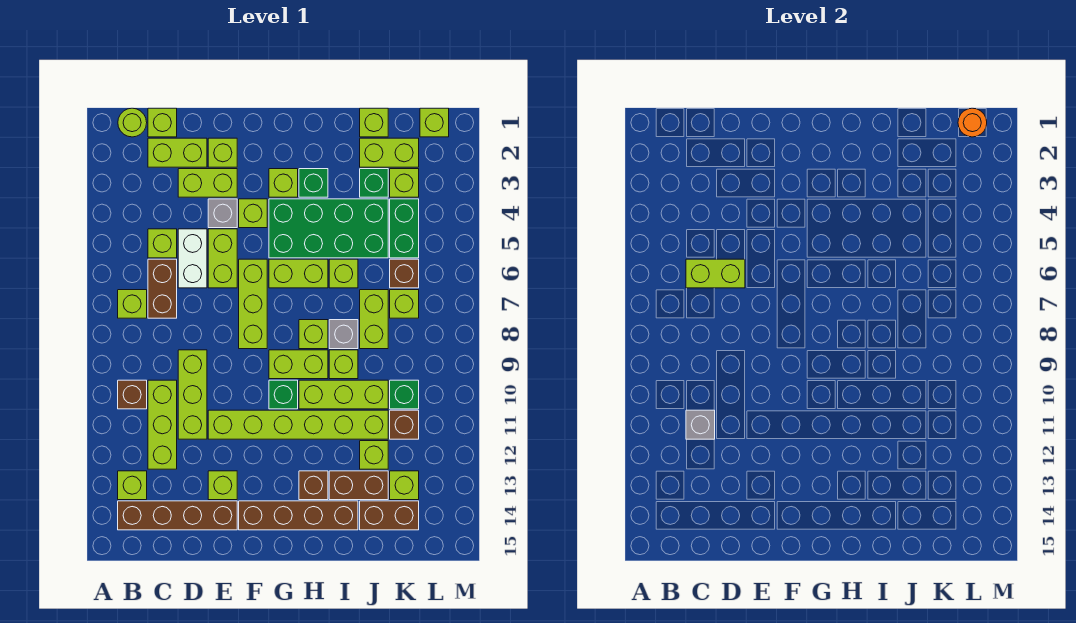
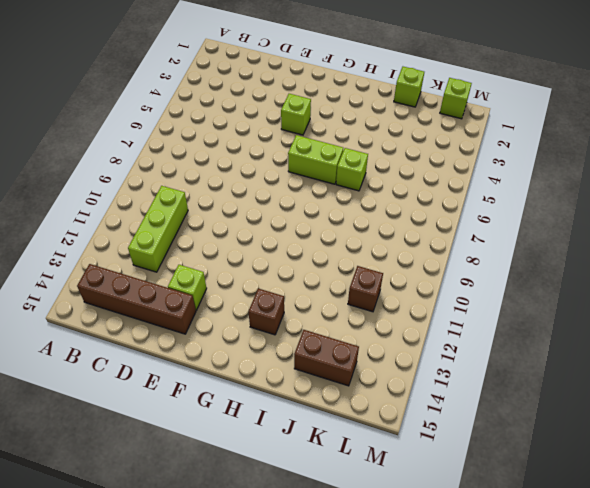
none -> lime round brick B1 level 1
none -> lime brick B7 level 1
none -> brown brick B10 level 1
none -> lime brick B13 level 1

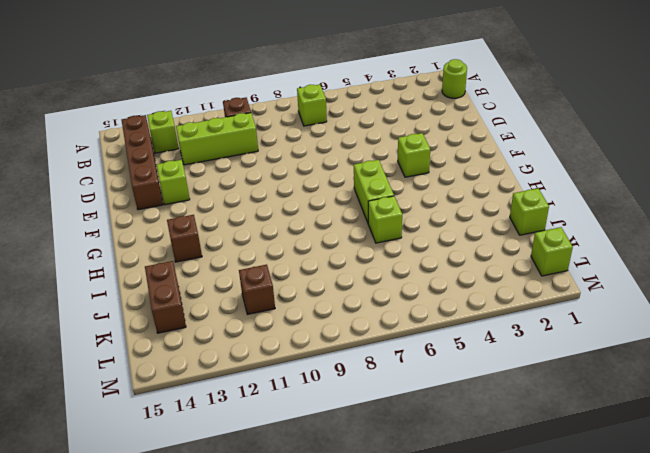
none -> lime brick C1 level 1
none -> lime brick C2:D2 level 1
none -> lime brick C5 level 1
none -> brown brick C6:C7 level 1

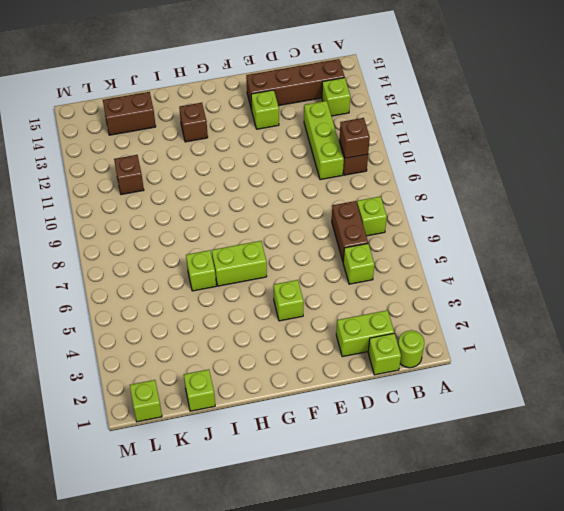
brown brick B10 level 2 -> brown brick K6 level 1
none -> lime brick D3:E3 level 1
none -> white brick D5:D6 level 1
none -> lime brick D9:D11 level 1
none -> lime brick E2 level 1

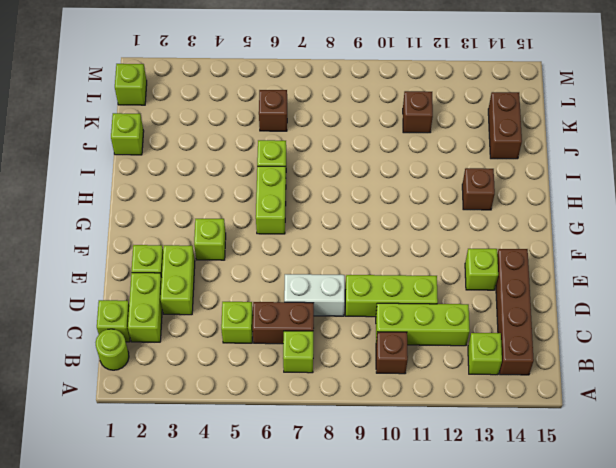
white brick D7:D8 level 1 -> white brick D5:D6 level 1
none -> grey brick E4 level 1
none -> lime brick E5:E6 level 1
none -> lime brick E11:J11 level 1
none -> lime brick F6:F8 level 1

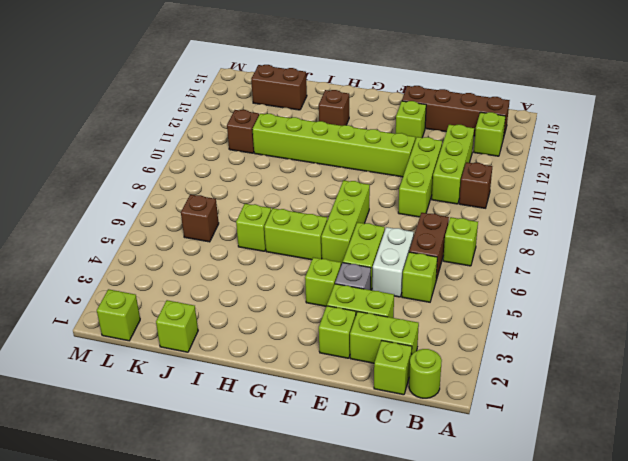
none -> brown brick F14:I14 level 1
none -> lime brick G3 level 1
none -> green brick G4:J5 level 1
none -> lime brick G9:H9 level 1

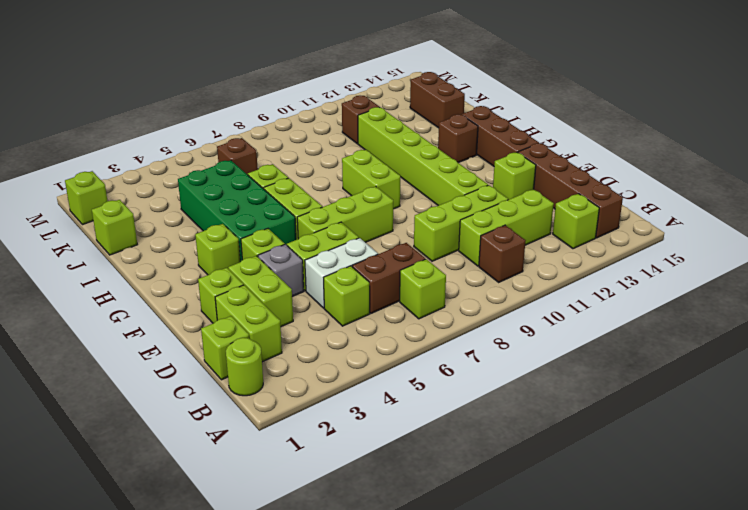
brown brick F14:H14 level 1 -> brown brick F14:I14 level 1
none -> green brick G10 level 1
none -> green brick H3 level 1
none -> lime brick H8 level 1
none -> lime brick H10:J10 level 1

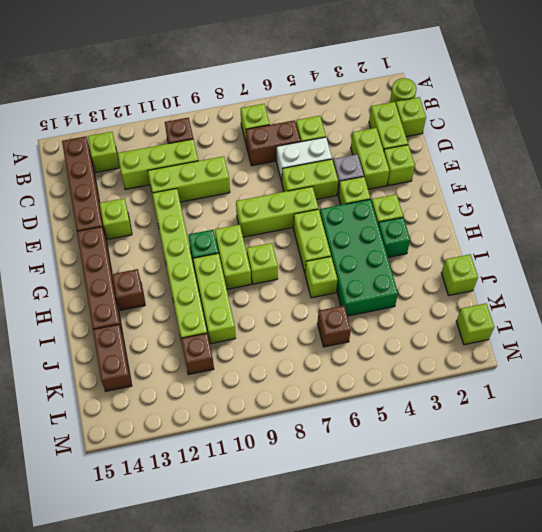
none -> grey brick I8 level 1
none -> lime brick I9 level 1
none -> brown brick I13:J13 level 1
none -> lime brick J2:K2 level 1

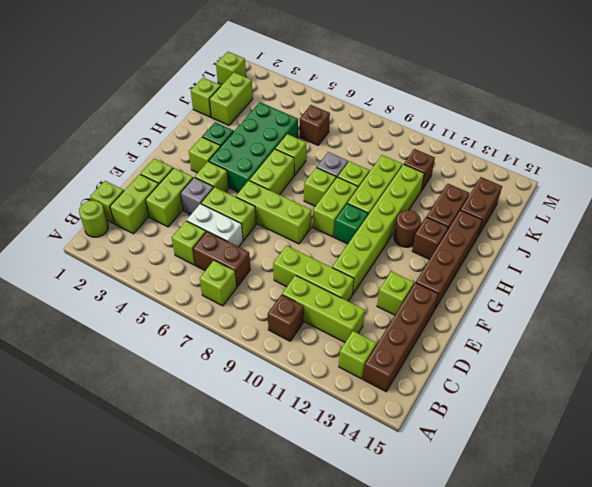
brown round brick H12 level 1 -> none
none -> green brick J3 level 1
none -> lime brick J7:J8 level 1
none -> lime brick J12 level 1
none -> lime brick K3 level 1

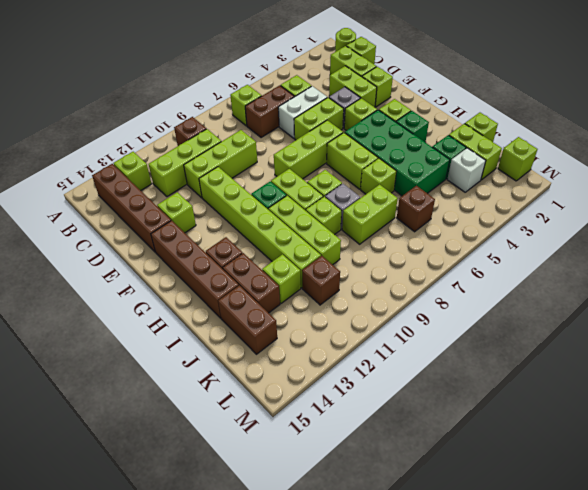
white brick K3 level 1 -> lime brick K3 level 1
none -> green brick K4:K5 level 1
none -> lime brick K7 level 1
none -> green brick K10 level 1
none -> lime brick K13 level 1

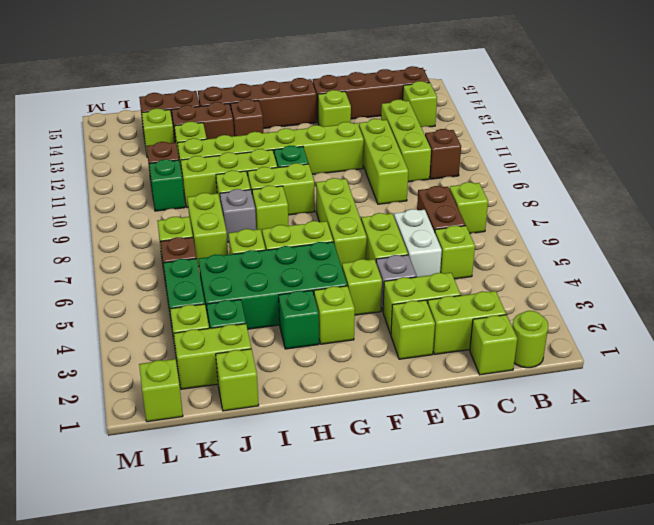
none -> lime brick C6:D6 level 2
none -> grey brick C11 level 2
none -> orange round brick L1 level 2

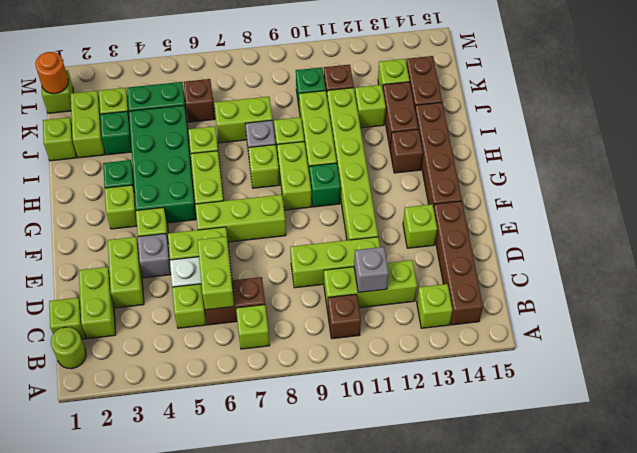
none -> lime brick E2 level 1
none -> lime brick K7 level 1

